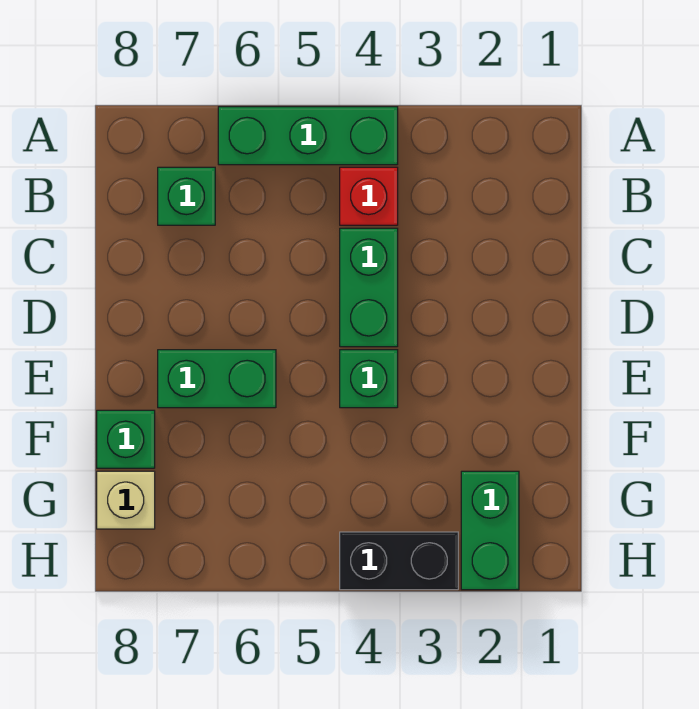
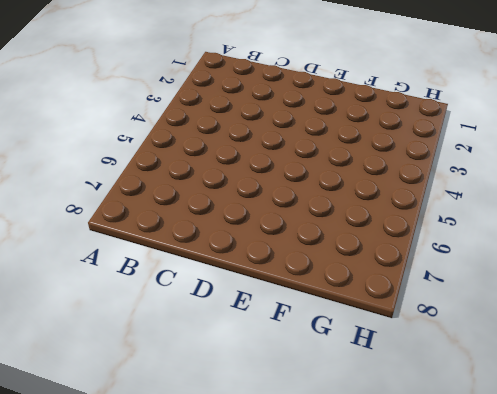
none -> green brick A4:A6 level 1
none -> red brick B4 level 1

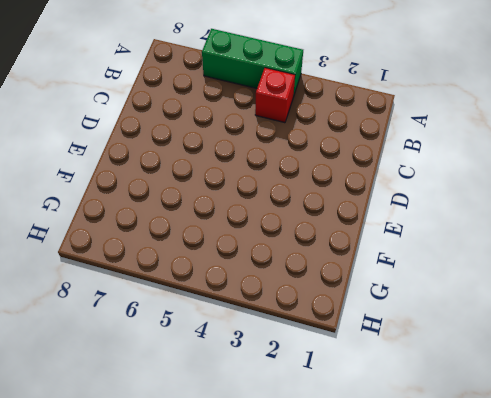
none -> green brick B7 level 1
none -> green brick C4:D4 level 1

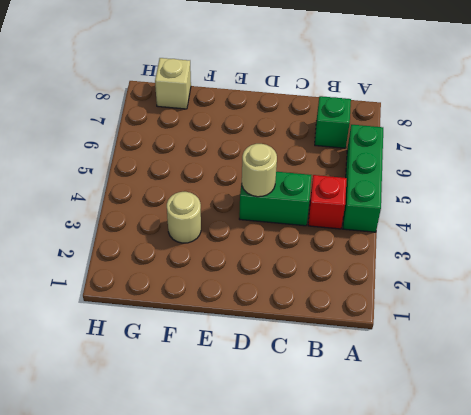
tan round brick D4 level 2 -> none
tan round brick F3 level 1 -> none
none -> green brick E4 level 1
none -> green brick E6:E7 level 1

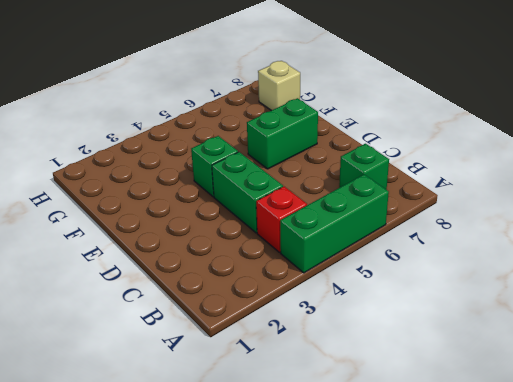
none -> green brick F8 level 1
none -> green brick G2:H2 level 1

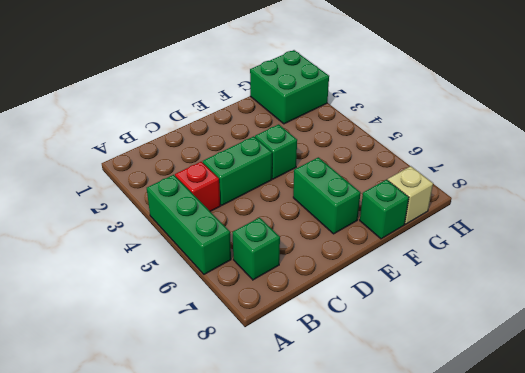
green brick G1:H2 level 1 -> green brick G2:H2 level 1
none -> black brick H3:H4 level 1

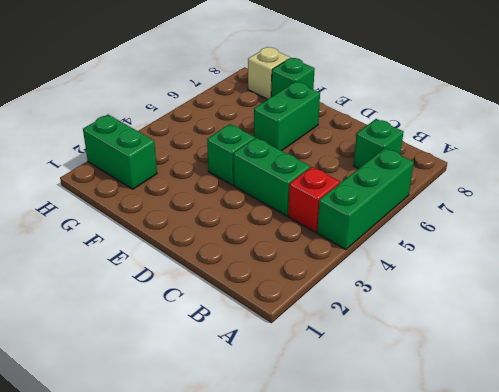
none -> black brick H3:H4 level 1

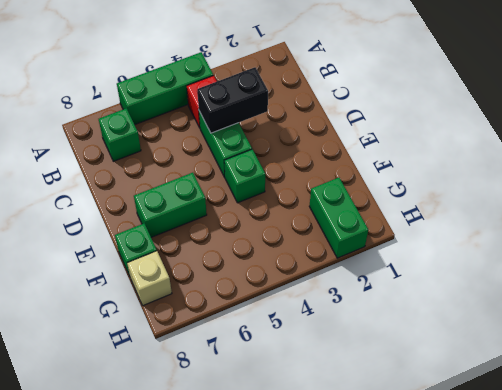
black brick C3:C4 level 2 -> black brick H3:H4 level 1

